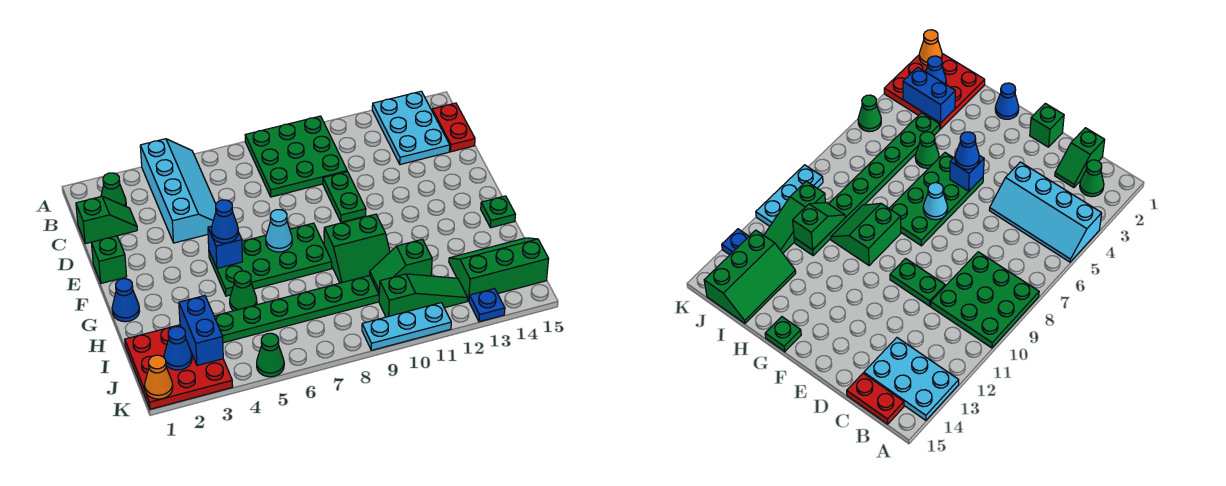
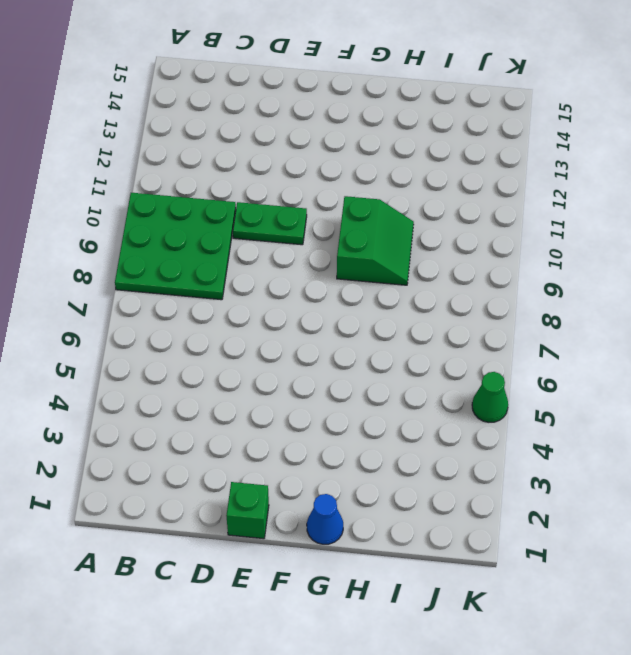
none -> cyan slope A4:D5 level 1 top 4
none -> cyan plate A13:C14 level 1
none -> green cone B2 level 1

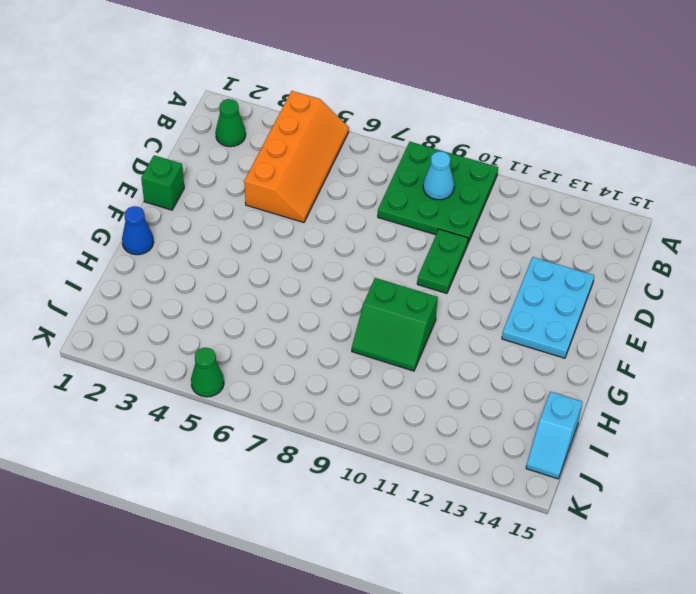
orange slope A4:D5 level 1 top 4 -> cyan slope A4:D5 level 1 top 4
cyan cone B9 level 2 -> cyan cone F7 level 2
cyan plate D13:F14 level 1 -> cyan plate A13:C14 level 1
cyan slope I15:J15 level 1 top I -> green slope I13:J15 level 1 top J
none -> red plate B15:C15 level 1
none -> green slope C1:C2 level 1 top 1
none -> green plate F5:G8 level 1

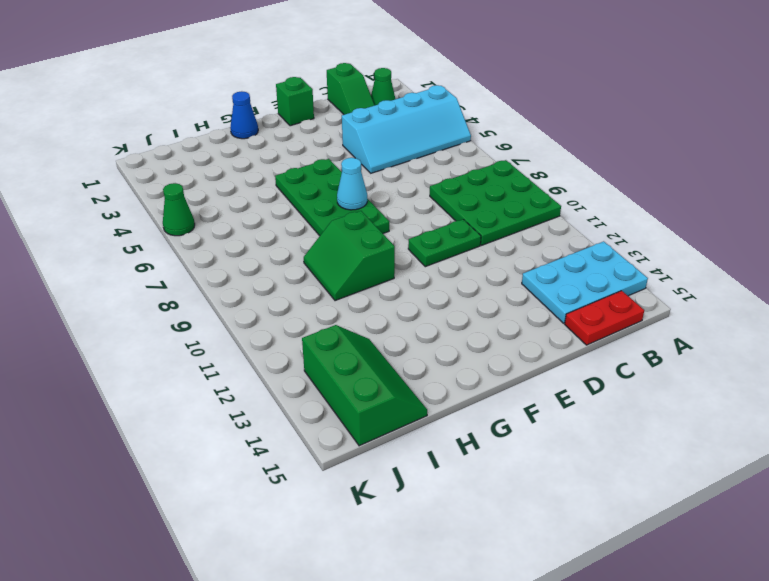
none -> green plate G15 level 1
none -> green cone H5 level 1
none -> red plate I1:K3 level 1

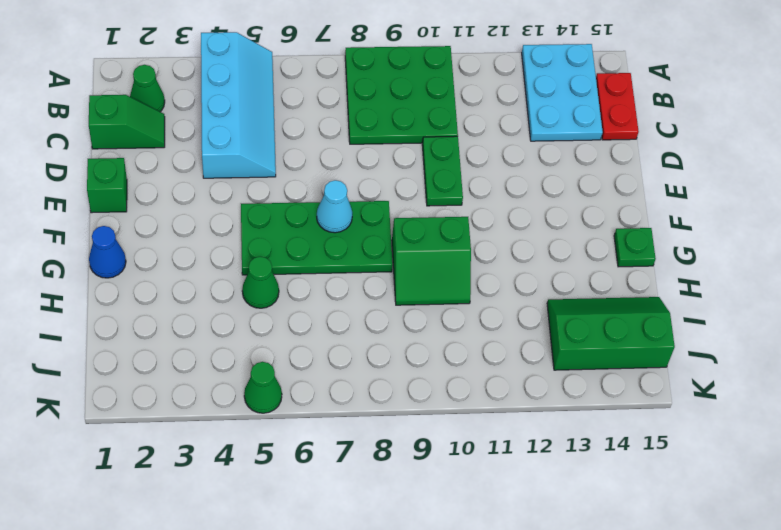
none -> red plate I1:K3 level 1
none -> green plate I4:I11 level 1
none -> green slope J10:J12 level 1 top 10

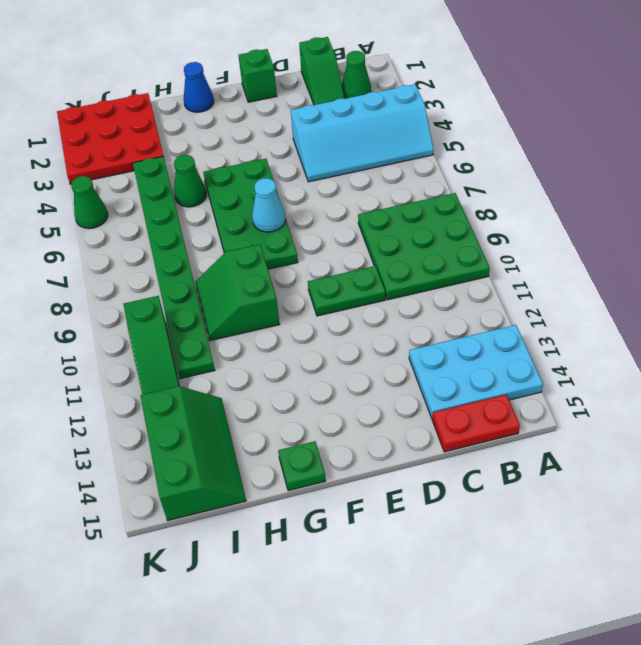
none -> cyan plate K9:K11 level 1
none -> blue plate K13 level 1
none -> blue brick F5 level 2

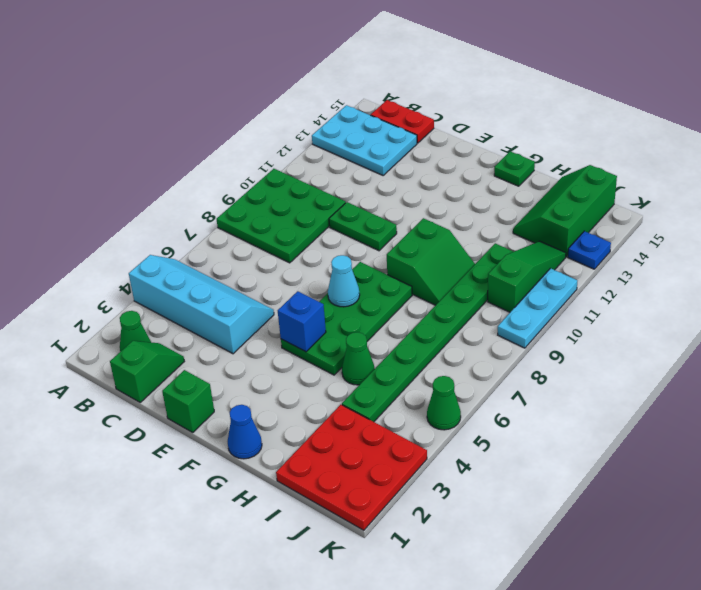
none -> blue brick I3:J3 level 2
none -> green slope I10:I11 level 2 top 11
none -> blue cone J2 level 2

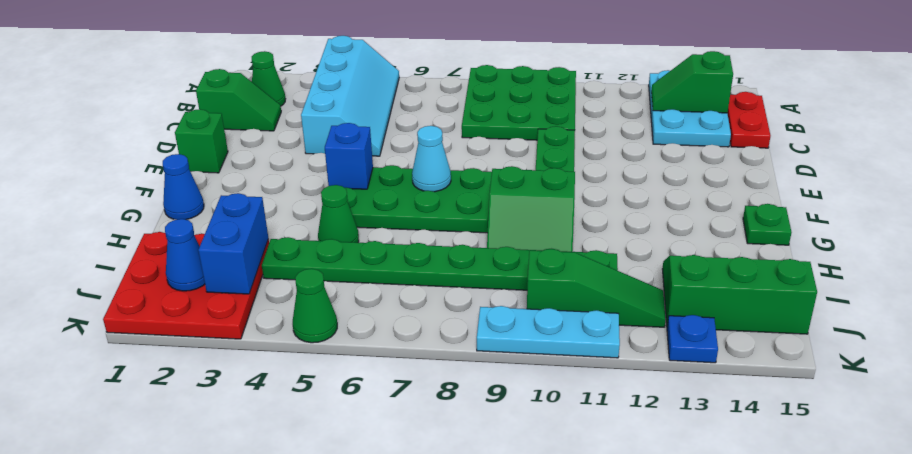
green slope B13:B14 level 2 top 14 -> green slope I10:I11 level 2 top 11
none -> orange cone K1 level 2
none -> blue cone F5 level 3

